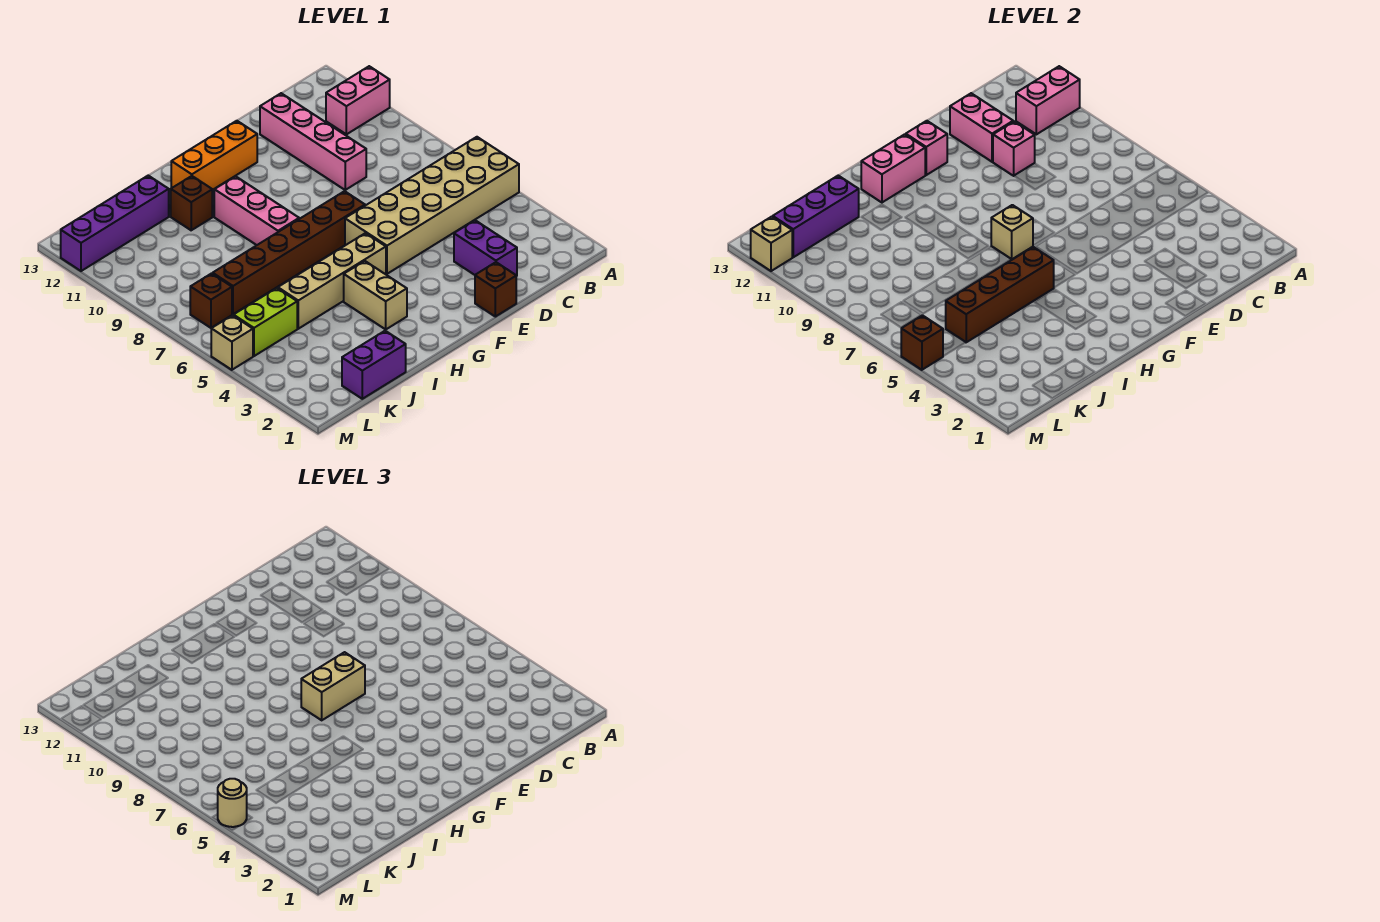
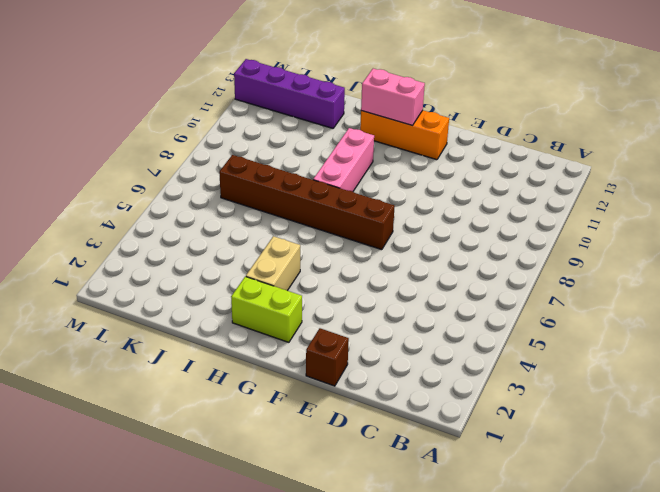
lime brick G2:H2 level 1 -> lime brick K5:L5 level 1
none -> tan brick A5:F6 level 1
none -> pink brick A11:B11 level 1
none -> purple brick D2:D3 level 1

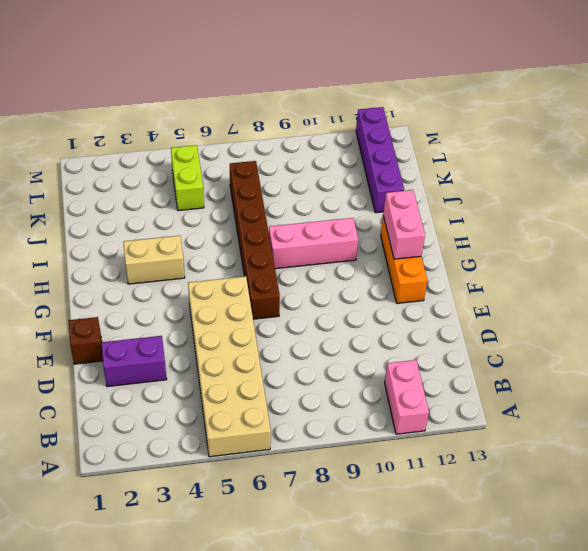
none -> pink brick D9:D12 level 1
none -> tan brick G5:J5 level 1
none -> brown brick I11 level 1

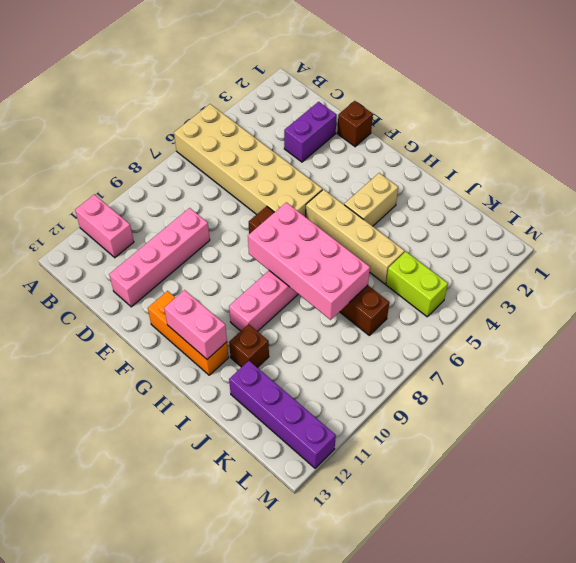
pink brick G7:J8 level 2 -> tan brick G7 level 2
none -> purple brick J1:K1 level 1
none -> brown brick L7 level 1
none -> tan brick M5 level 1

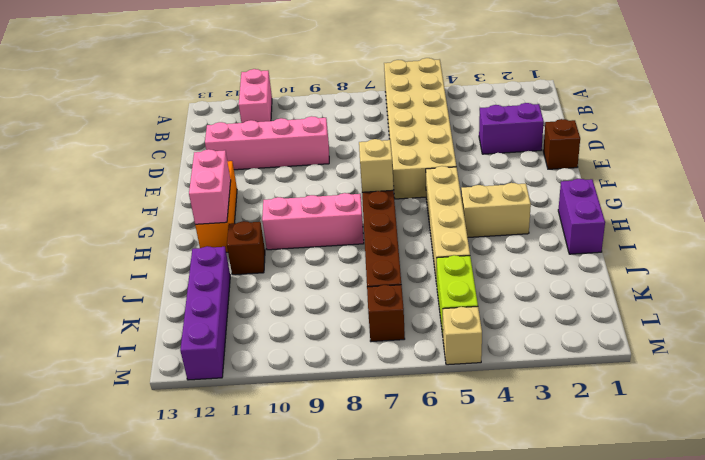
purple brick H1:I1 level 1 -> purple brick J1:K1 level 1
none -> pink brick A11:B11 level 2
none -> pink brick D10 level 2
none -> pink brick D11:D12 level 2

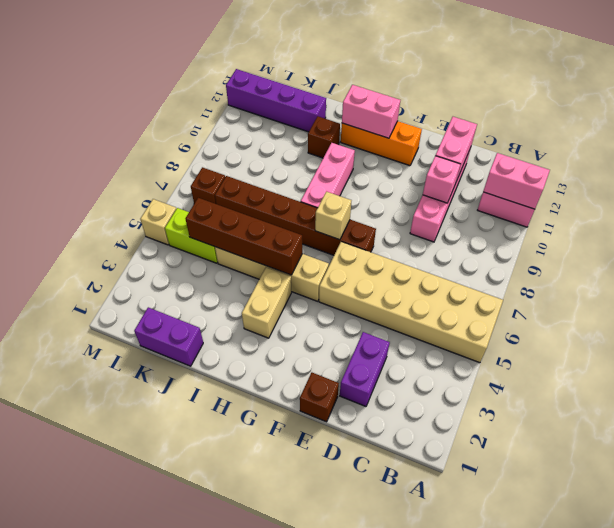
none -> pink brick F12 level 2
none -> purple brick J12:L12 level 2
none -> brown brick M5 level 2

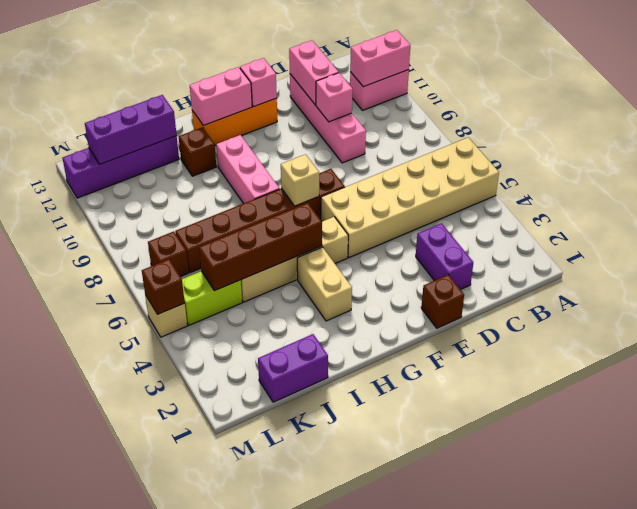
none -> tan brick M12 level 2
none -> tan brick F7:G7 level 3
none -> tan round brick M5 level 3

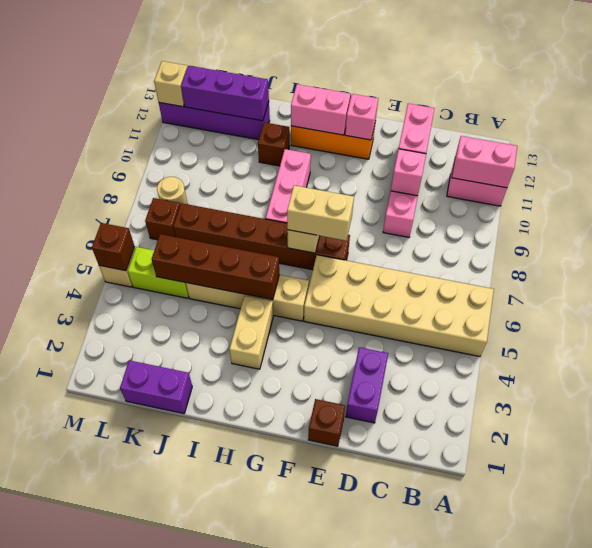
tan round brick L8 level 1 -> tan round brick M5 level 3

